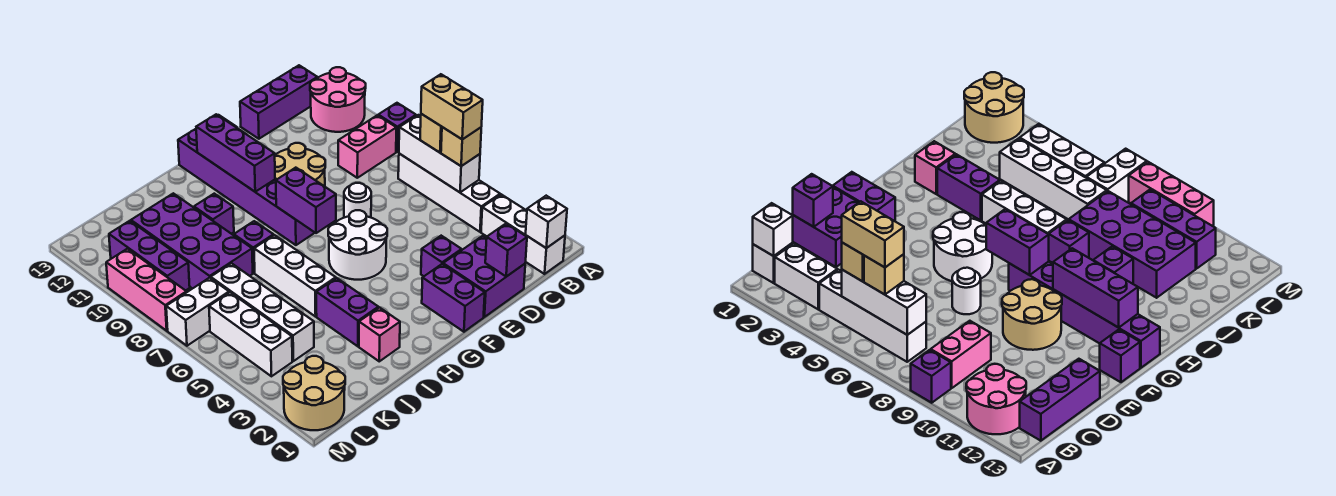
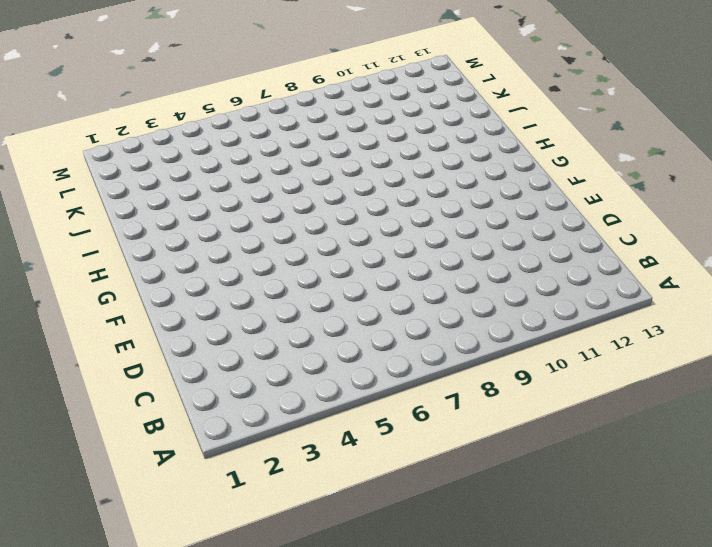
none -> purple brick A9 level 1
none -> pink round brick A11:B12 level 1
none -> white brick B1 level 1
none -> white brick B2:B3 level 1

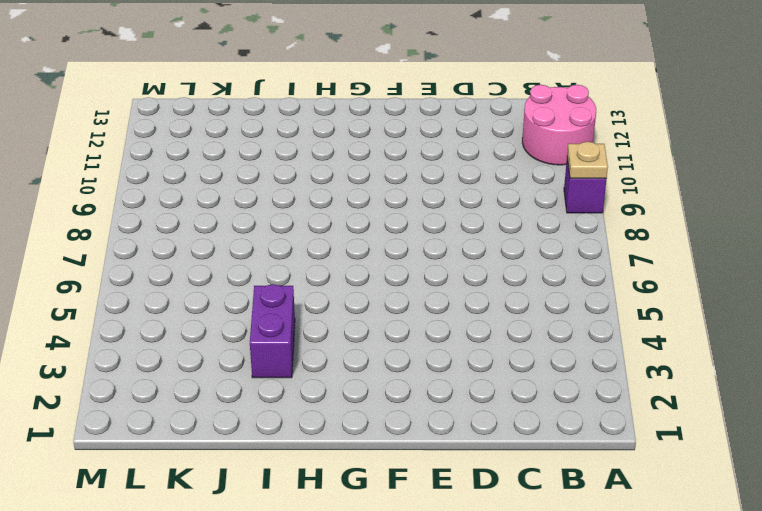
tan plate A9 level 2 -> none
none -> white brick B1 level 1
none -> white brick B2:B3 level 1
none -> white brick B4:B7 level 1
none -> pink brick B9:C9 level 1

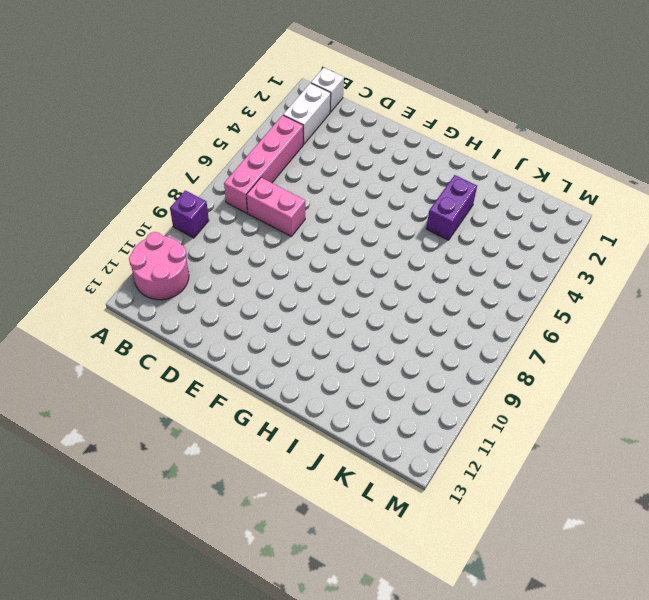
pink brick B4:B7 level 1 -> white brick B4:B7 level 1
pink brick C7:D7 level 1 -> pink brick B9:C9 level 1
none -> purple brick B13:D13 level 1
none -> purple brick D1:E2 level 1
none -> purple brick E3 level 1
none -> white round brick E7 level 1

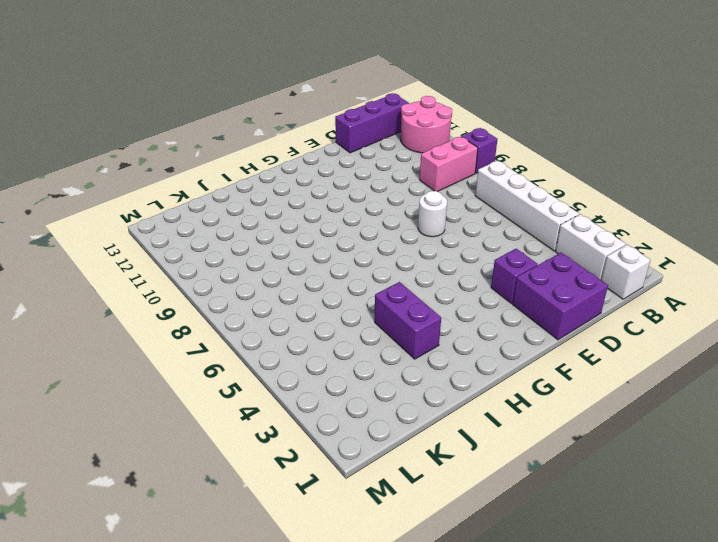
none -> tan round brick E9:F10 level 1
none -> purple brick F1:F2 level 1
none -> white round brick F5:G6 level 1
none -> purple brick F13 level 1

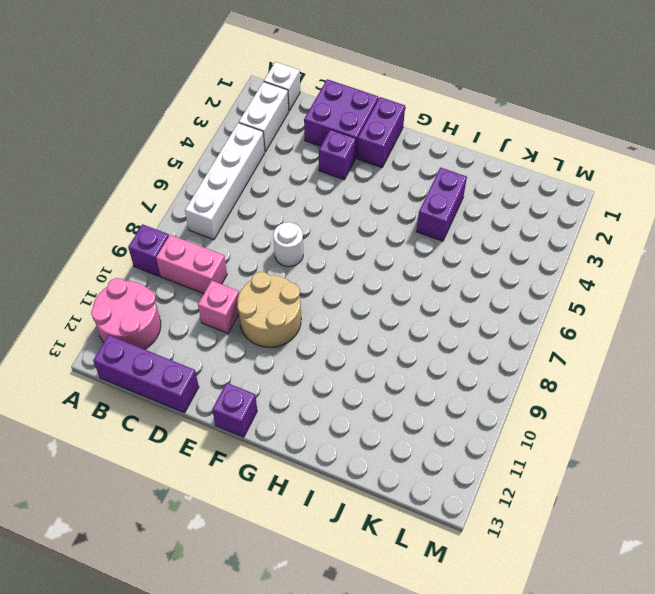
pink brick D10 level 1 -> pink brick I2 level 1
none -> white round brick F5:G6 level 1
none -> purple brick G8:G13 level 1
none -> white brick I5:I7 level 1
none -> purple brick I8 level 1

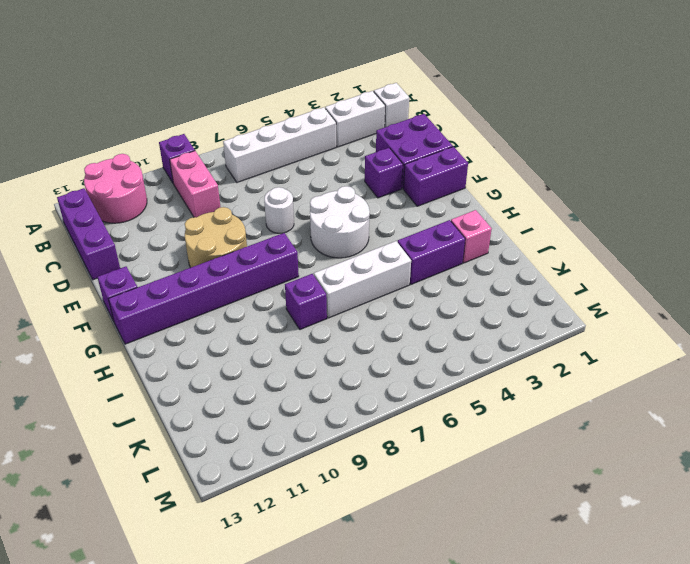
none -> purple brick I10 level 1
none -> purple brick J8:K11 level 1
none -> white brick K4:K7 level 1
none -> tan round brick L1:M2 level 1

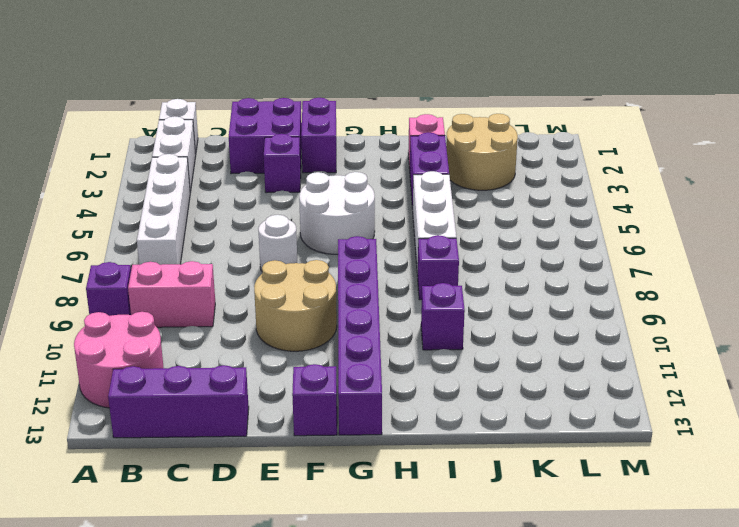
tan round brick J2:K3 level 1 -> tan round brick L1:M2 level 1
none -> purple brick J8:K11 level 1
none -> white brick K4:K7 level 1
none -> white brick L4:L6 level 1
none -> white brick L7:M7 level 1

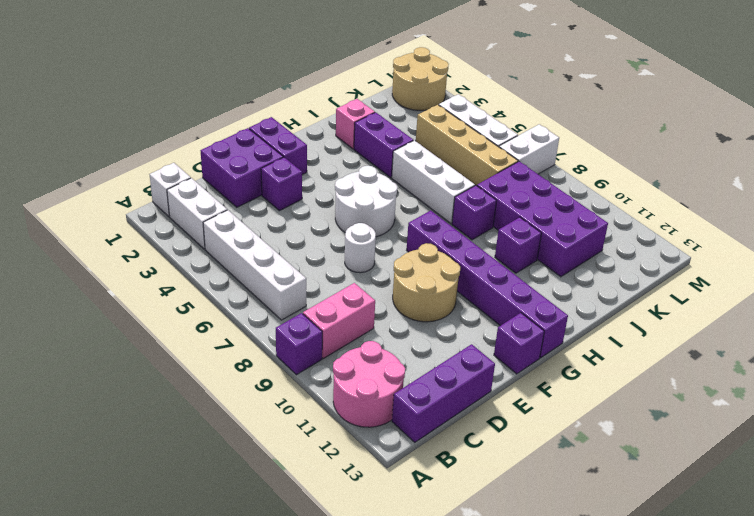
tan brick K4:K7 level 1 -> white brick K4:K7 level 1
none -> purple brick L9:L11 level 1
none -> pink brick M8:M10 level 1
none -> white brick B1 level 2
none -> white brick B5:B7 level 2

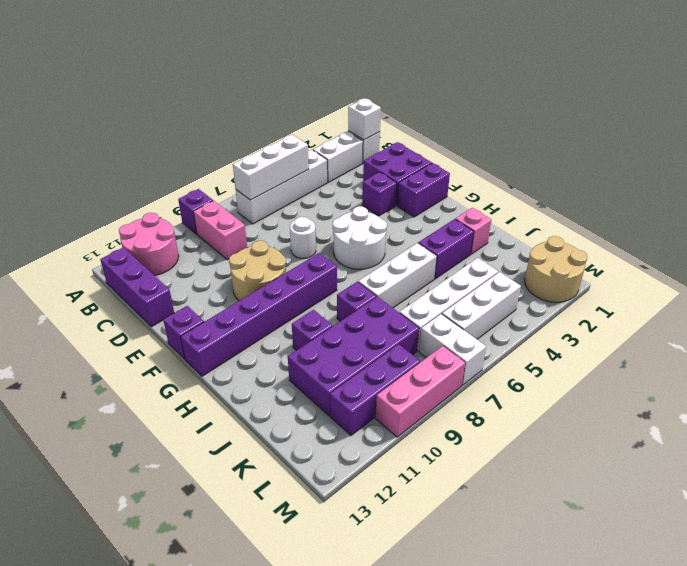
none -> purple brick D1 level 2
none -> purple brick G7:G8 level 2
none -> purple brick G10:G12 level 2
none -> tan brick B5 level 3

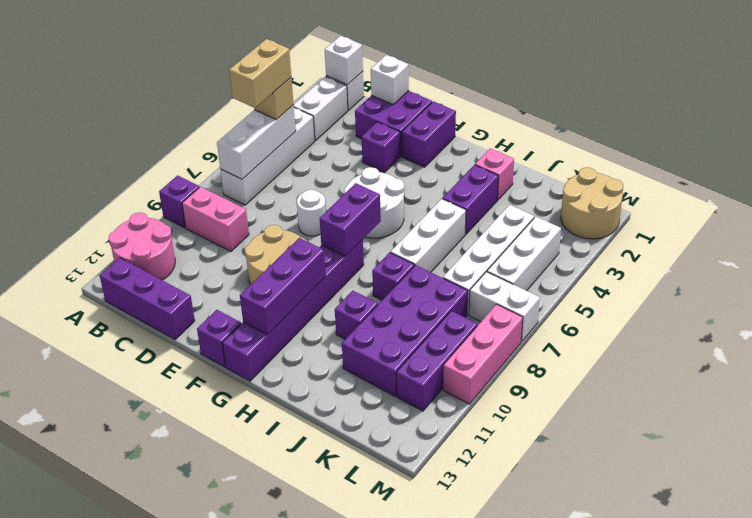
white brick D1 level 2 -> purple brick D1 level 2
none -> tan brick B6 level 3

